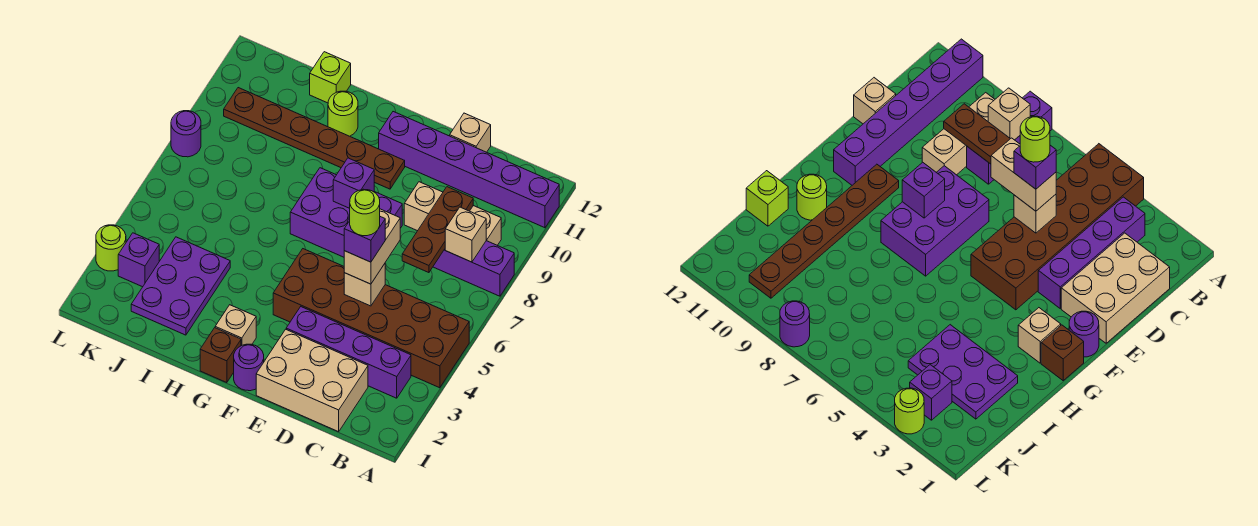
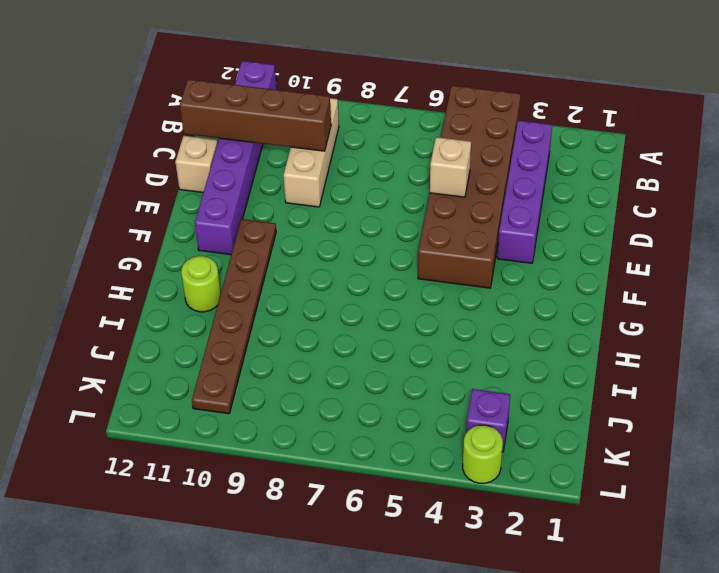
brown brick C9:C12 level 2 -> brown plate C7:C9 level 2
none -> purple brick A8:C8 level 1
none -> tan brick C1:E2 level 1
none -> purple brick E7:G8 level 1

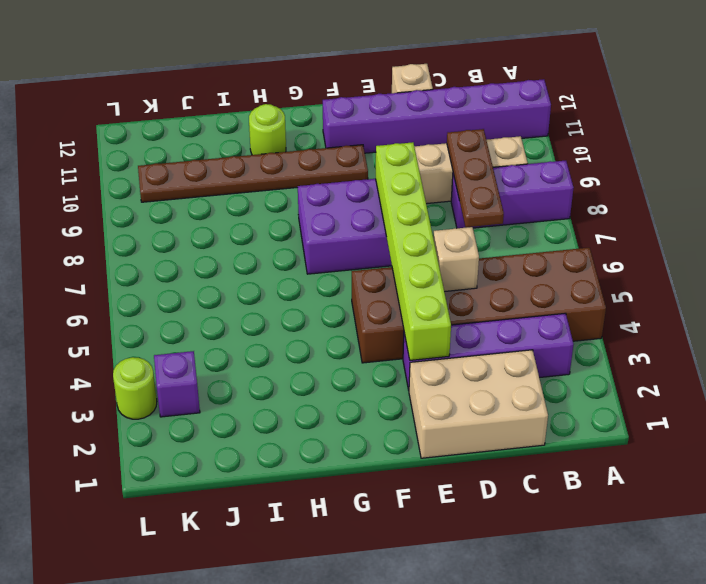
lime brick E3:E8 level 2 -> none
none -> purple round brick F1 level 1
none -> brown brick G1 level 1
none -> tan brick G2 level 1

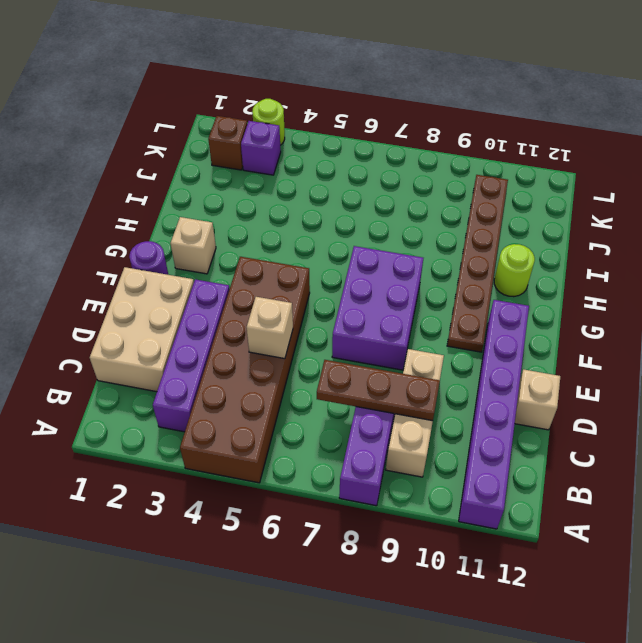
brown brick K2 level 1 -> brown brick G1 level 1
none -> purple plate I2:J4 level 1
none -> lime brick I12 level 1
none -> purple round brick L8 level 1

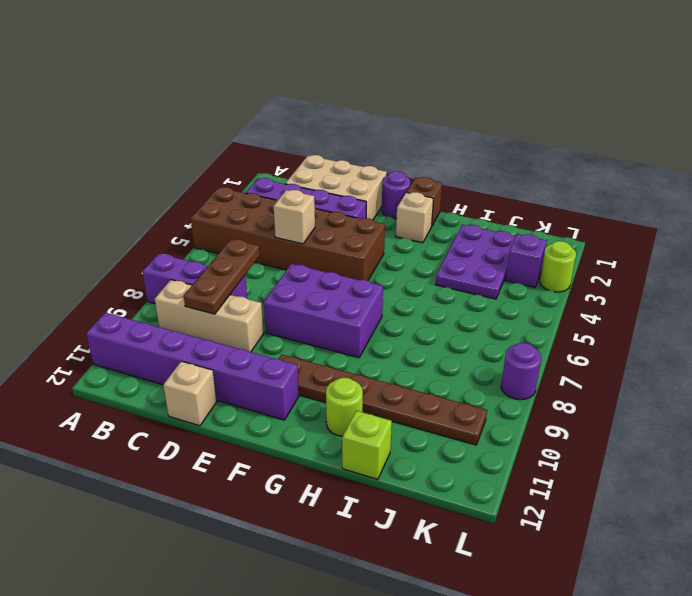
none -> tan brick B8 level 2
none -> purple brick F8 level 2
none -> tan brick D5:D6 level 3

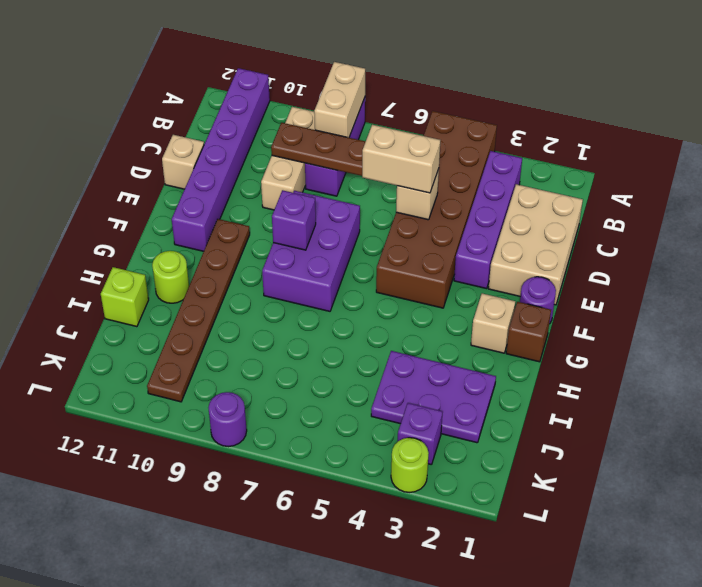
tan brick A8:B8 level 2 -> tan brick B8 level 2
none -> purple brick D5 level 4
none -> lime round brick D5 level 5

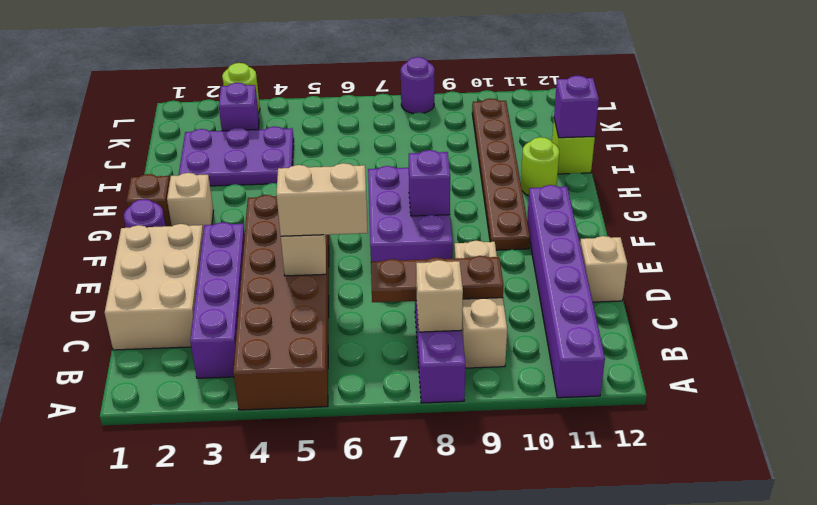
purple brick I12 level 2 -> purple brick D5 level 4
none -> lime round brick D5 level 5

